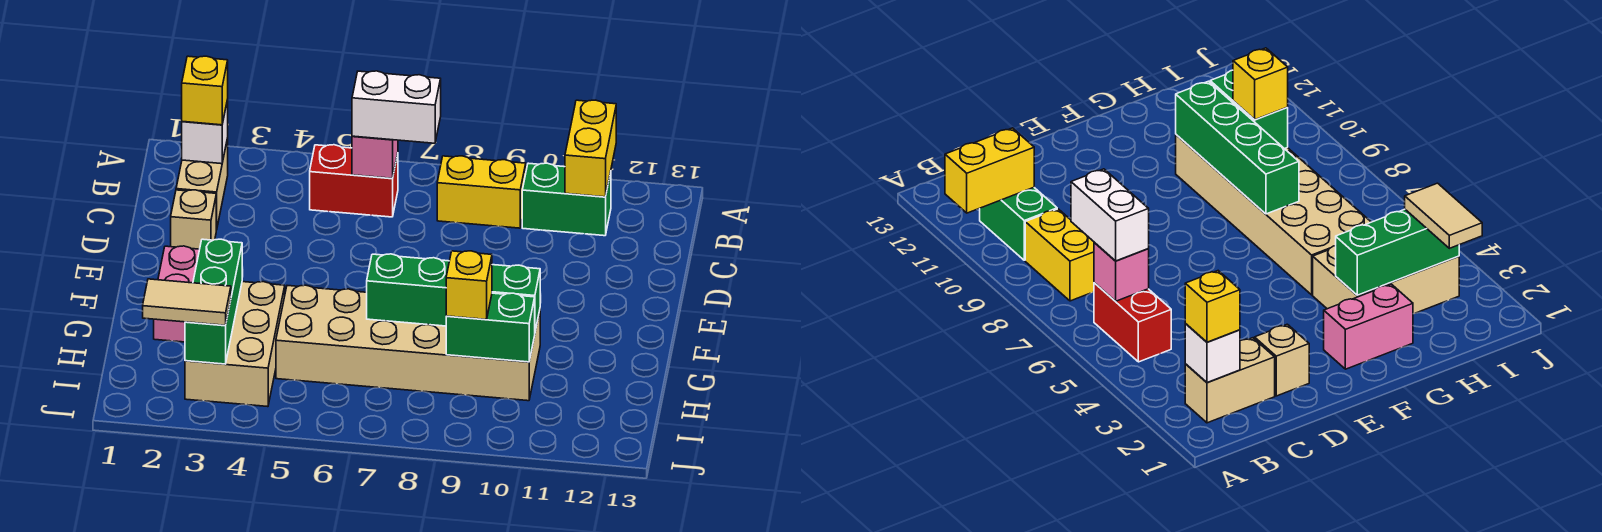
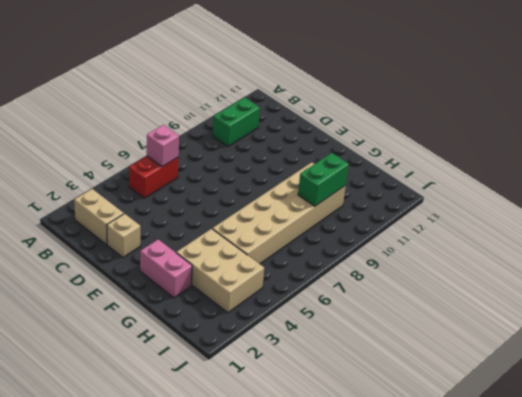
none -> yellow brick B8:B9 level 1
none -> yellow brick A11:B11 level 2
none -> white brick B2 level 2

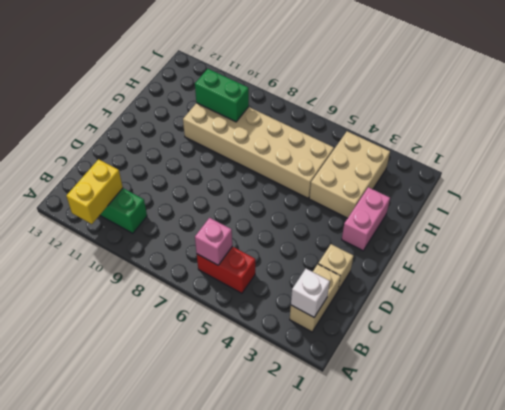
none -> yellow brick B8:B9 level 1
none -> green brick G3:I3 level 2
none -> green brick G7:G10 level 2

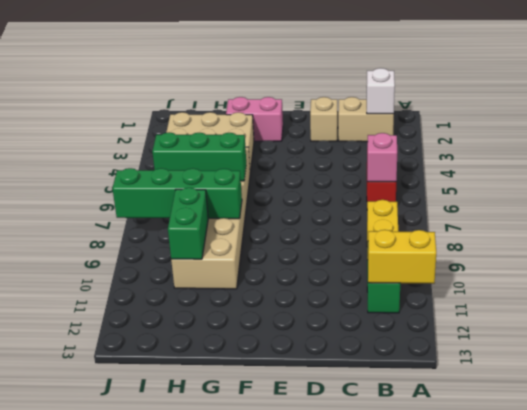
green brick G6:I6 level 2 -> green brick G3:I3 level 2
green brick G8:J8 level 2 -> green brick G7:G10 level 2
none -> yellow brick B2 level 3
none -> white brick B6:B7 level 3
none -> yellow brick H9 level 3

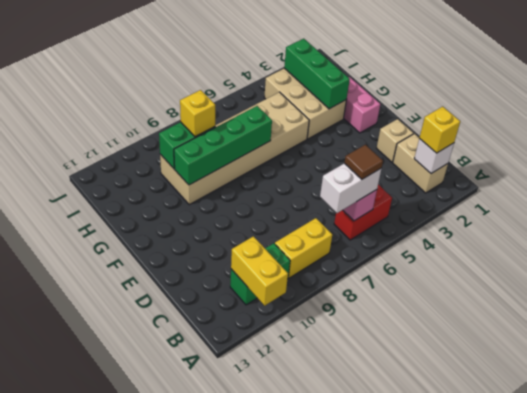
brown tile B6 level 4 -> none
none -> tan tile I2:I3 level 3

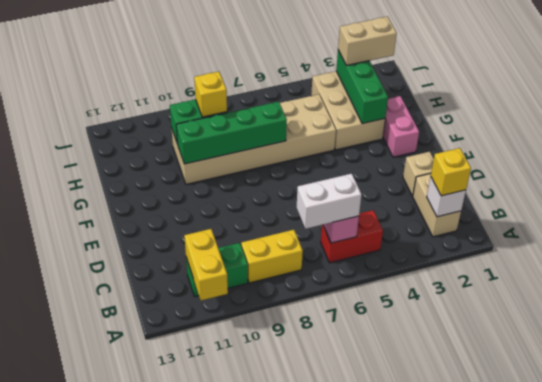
tan brick I2:I3 level 3 -> tan tile I2:I3 level 3

